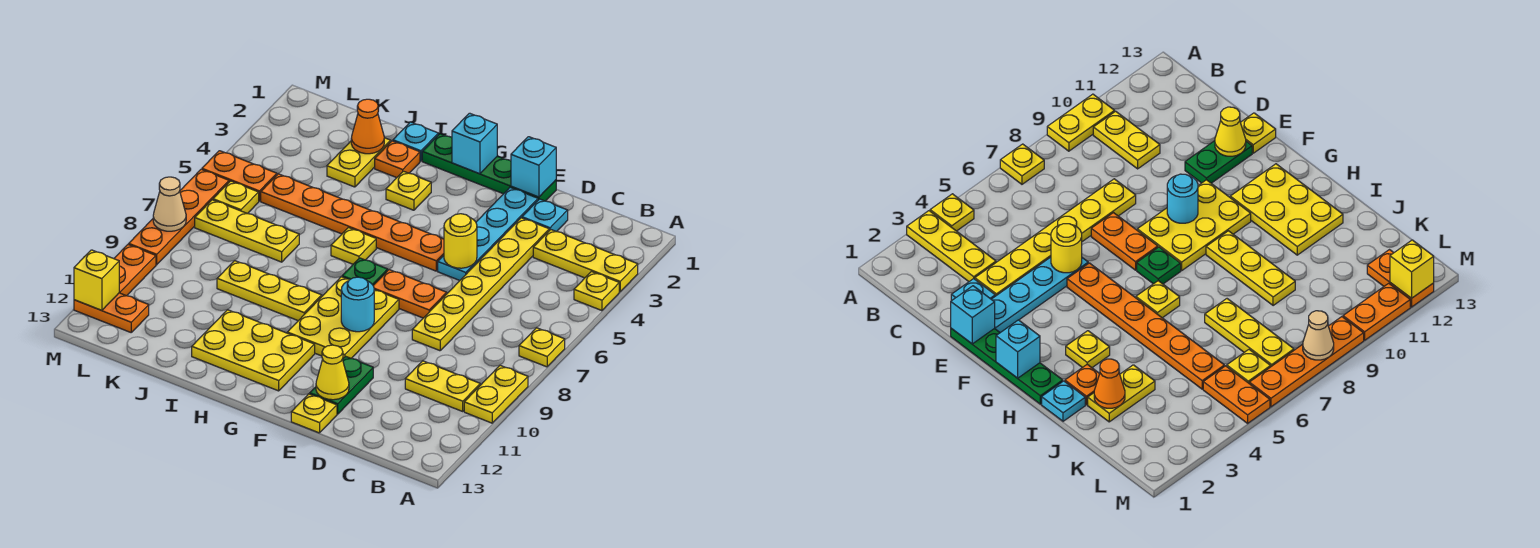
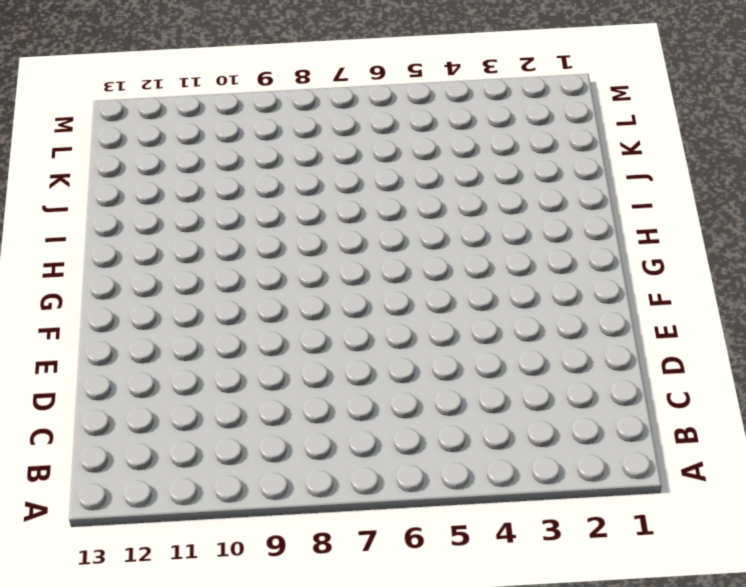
none -> yellow plate A3:C3 level 1
none -> yellow plate A4 level 1
none -> yellow plate A7 level 1
none -> yellow plate A9:A10 level 1

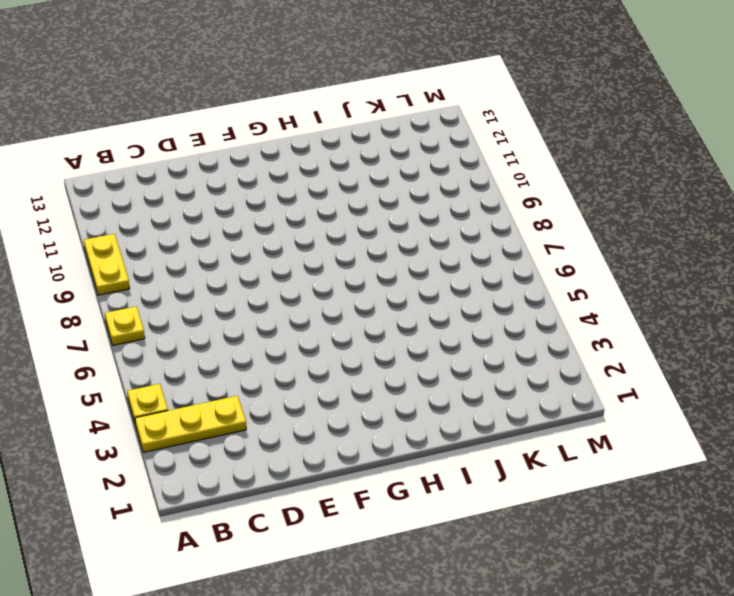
none -> yellow plate B10:C10 level 1
none -> cyan plate D2 level 1
none -> yellow plate D3:D8 level 1
none -> green plate E1:H1 level 1

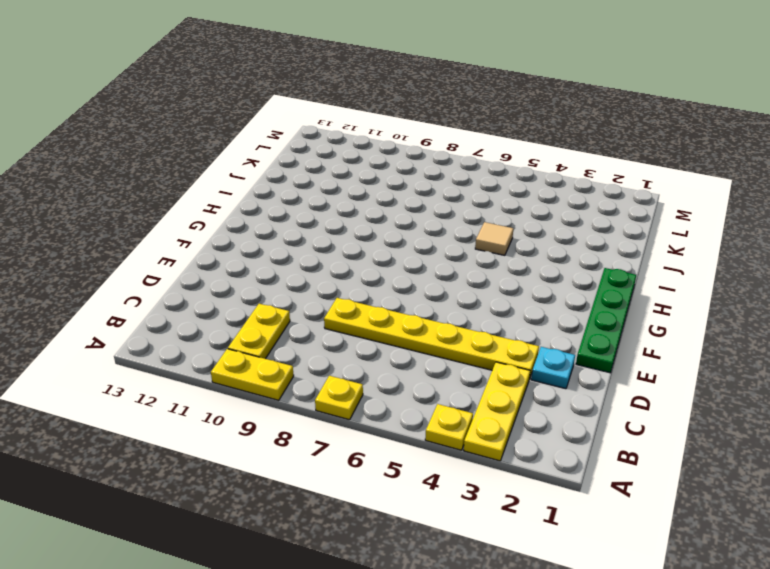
tan tile I5 level 1 -> orange plate F5:K5 level 1
none -> cyan plate E2:E5 level 1
none -> orange plate E7:F7 level 1
none -> green plate E11:E12 level 1
none -> yellow plate E13 level 1

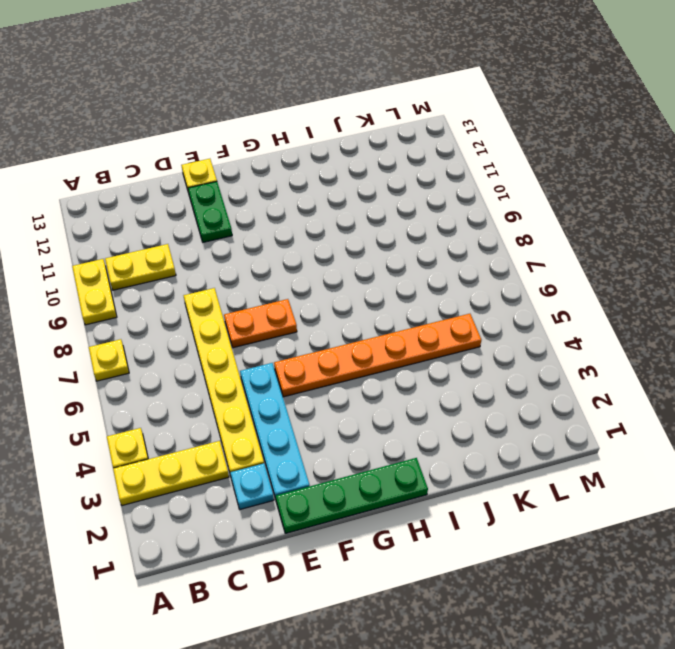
none -> yellow plate F8:G10 level 1
none -> green plate G7 level 1
none -> yellow plate G11:I12 level 1
none -> yellow plate H3 level 1

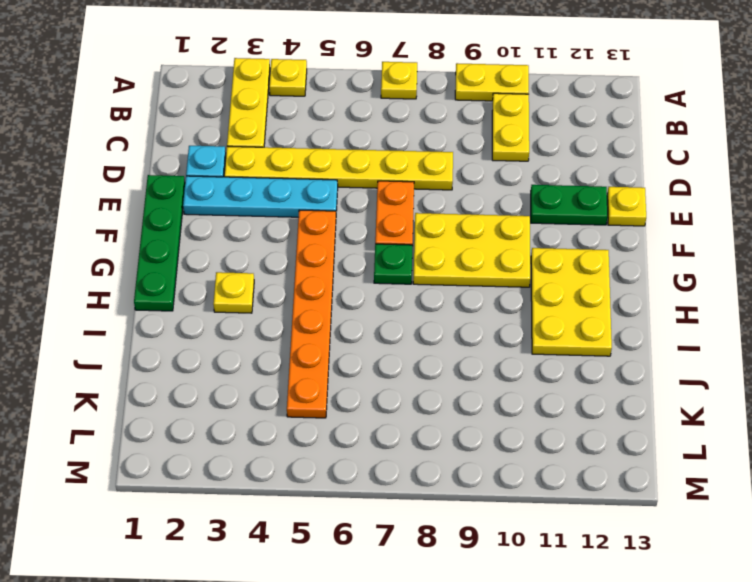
none -> yellow plate H6 level 1
none -> yellow plate H9:J9 level 1
none -> cyan plate I1 level 1
none -> orange plate I2 level 1

